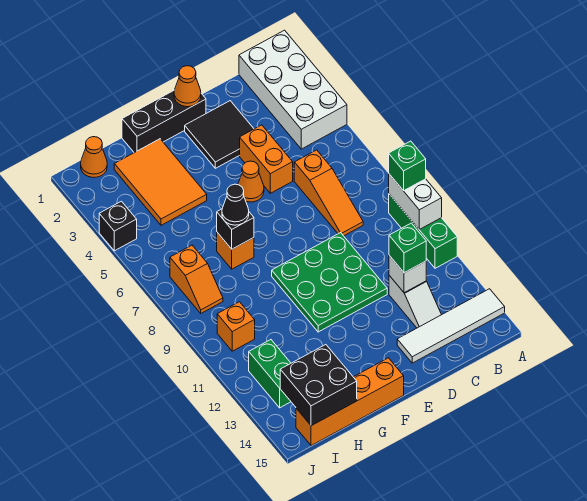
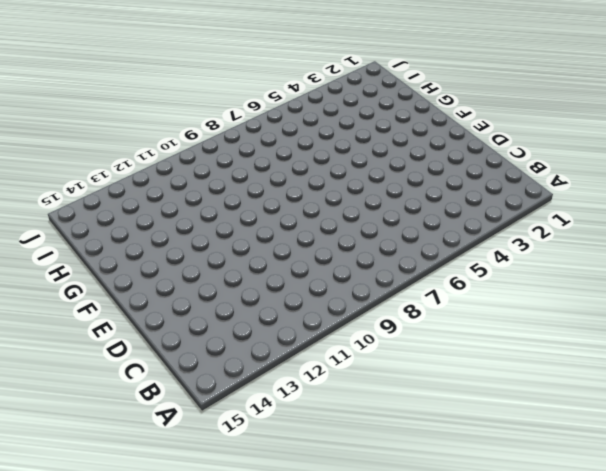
none -> white brick A1:B4 level 1
none -> green brick A9:A11 level 1
none -> white tile A14:D14 level 1

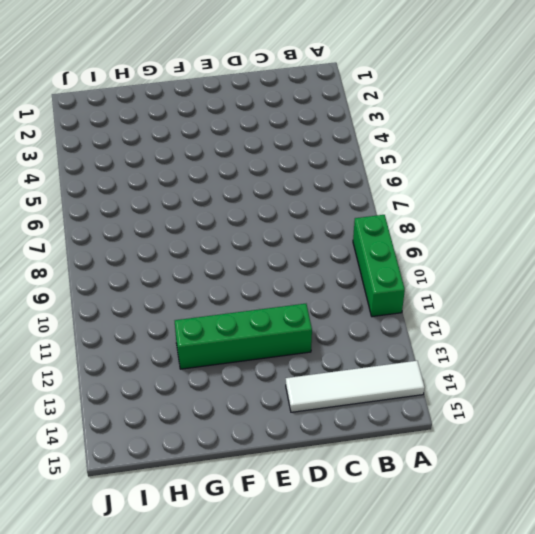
green brick D12:G12 level 1 -> none
none -> white brick A1:B4 level 1
none -> orange slope C6:C8 level 1 top 6
none -> white slope C12:C13 level 1 top 12

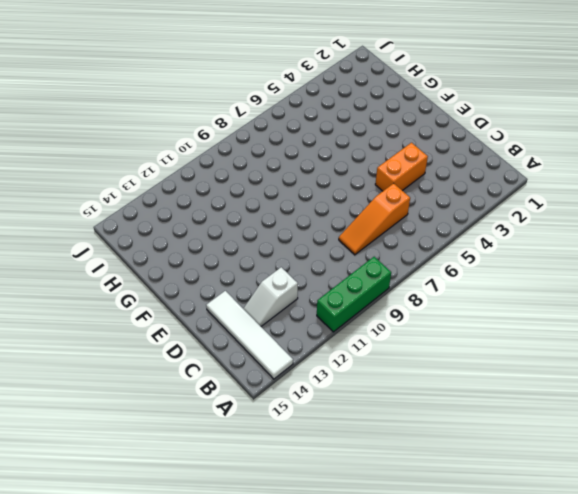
none -> white brick A1:B4 level 1
none -> black tile D2:E3 level 1
none -> green plate D9:F11 level 1

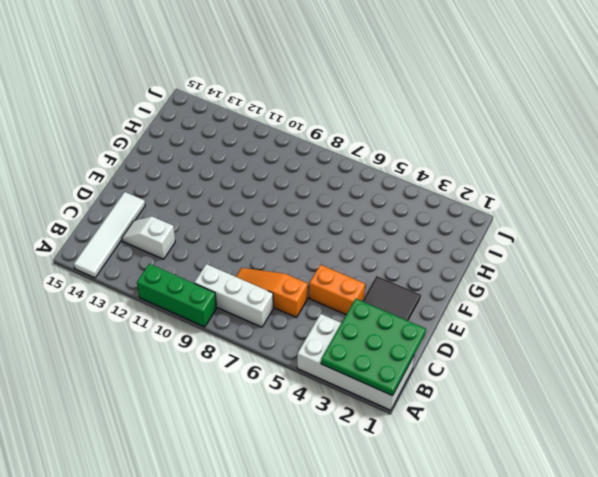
green plate A1:C3 level 2 -> green plate D9:F11 level 1
white brick B7:B9 level 1 -> none
none -> black brick E1:G1 level 1
none -> orange cone E5 level 1
none -> orange brick F15:I15 level 1

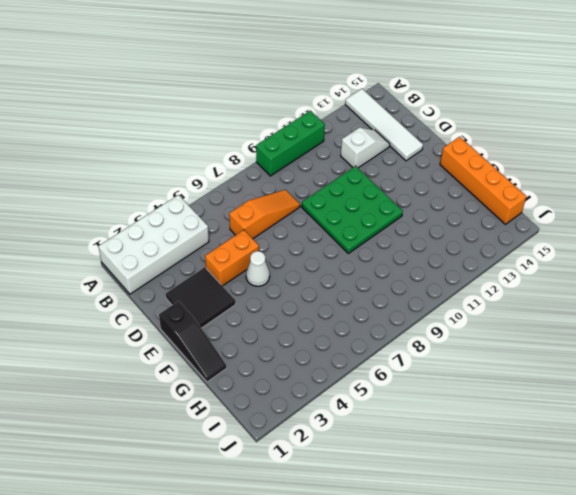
black slope E1:G1 level 1 top E -> black brick E1:G1 level 1
white cone E5 level 1 -> orange cone E5 level 1
none -> orange tile G2:H4 level 1
none -> orange brick G7 level 1
none -> orange cone I1 level 1

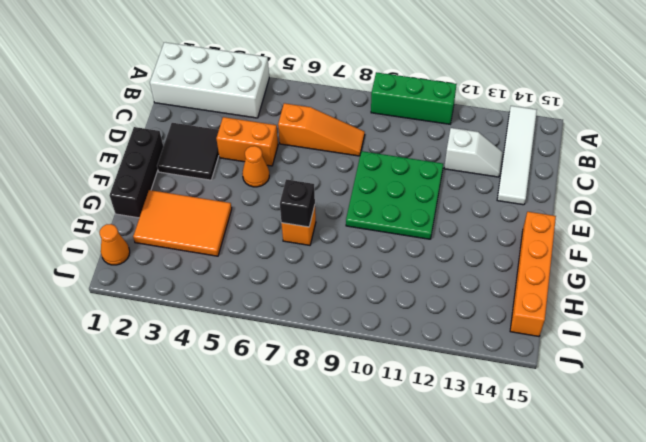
none -> orange slope I7:I8 level 1 top 7
none -> orange brick I10 level 1
none -> green brick I12:I13 level 1

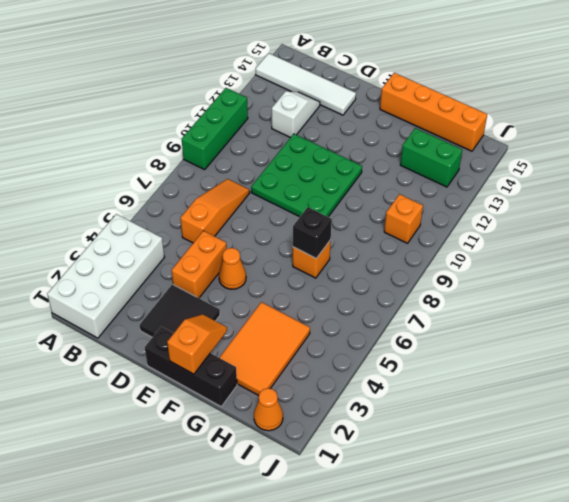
orange slope F1:F2 level 2 top 1 -> orange slope I7:I8 level 1 top 7
green brick H13:I13 level 1 -> green brick I12:I13 level 1
none -> black brick J4 level 1
none -> white brick A9:A10 level 2
none -> white brick C12 level 2

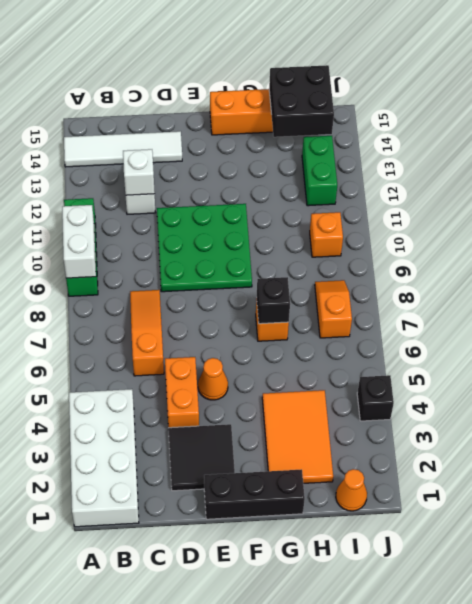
none -> orange cone E1 level 2
none -> green brick A9 level 3
none -> green brick C12 level 3

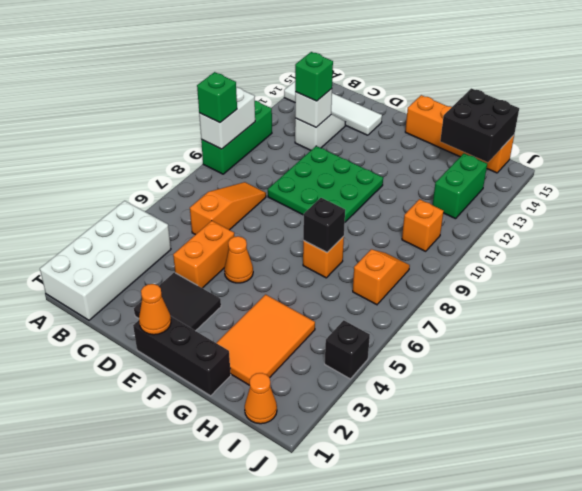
none -> black cone G7 level 3

